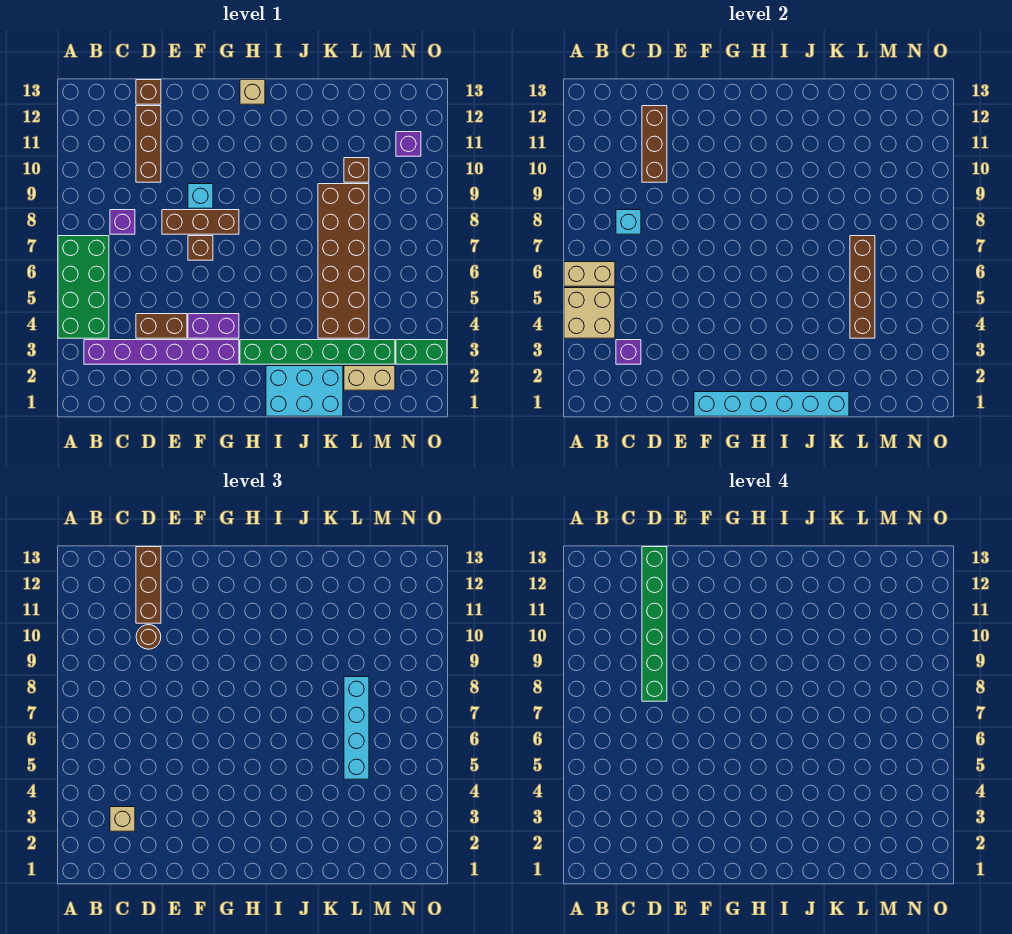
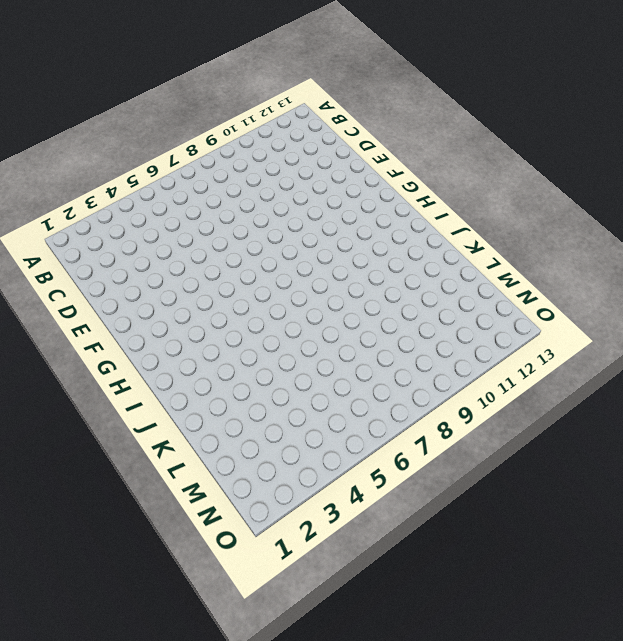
none -> green brick A4:B7 level 1
none -> purple brick B3:G3 level 1
none -> purple brick C8 level 1
none -> brown brick D4:E4 level 1

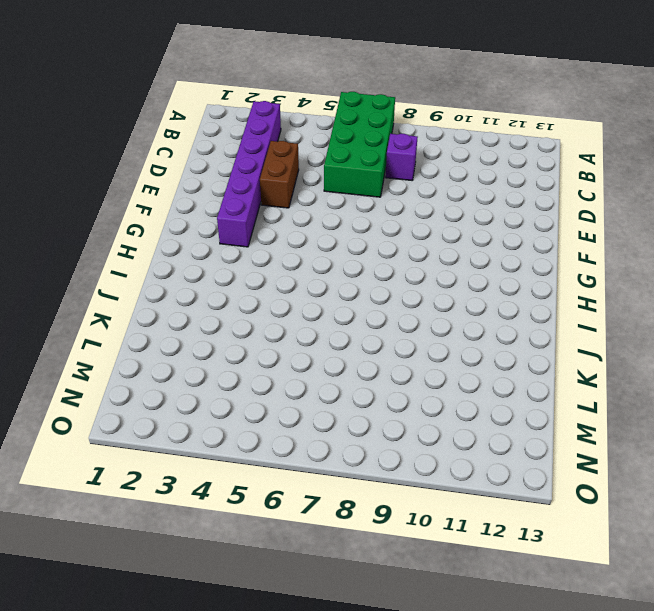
green brick A6:D7 level 1 -> green brick A4:B7 level 1
none -> brown brick D10:D12 level 1
none -> brown brick D13 level 1
none -> brown brick E8:G8 level 1
none -> purple brick F4:G4 level 1

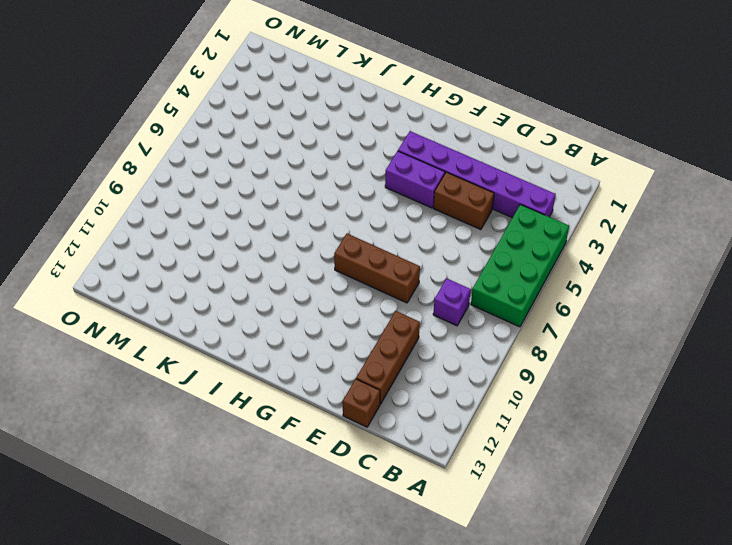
none -> brown brick F7 level 1
none -> cyan brick F9 level 1
none -> green brick H3:M3 level 1
none -> tan brick H13 level 1

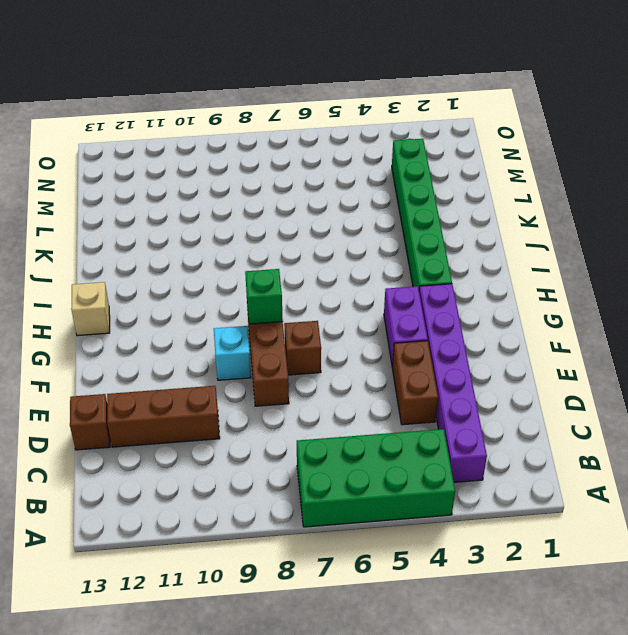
green brick G8 level 2 -> none
none -> purple brick C8 level 1
none -> cyan brick I1:K2 level 1
none -> brown brick K4:L9 level 1
none -> tan brick L2:M2 level 1

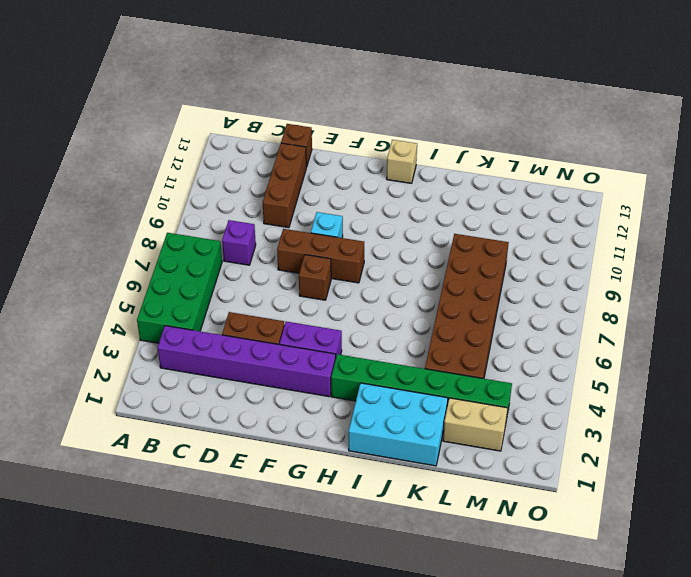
none -> brown brick L10 level 1
none -> green brick N3:O3 level 1
none -> purple brick N11 level 1
none -> tan brick A4:B5 level 2

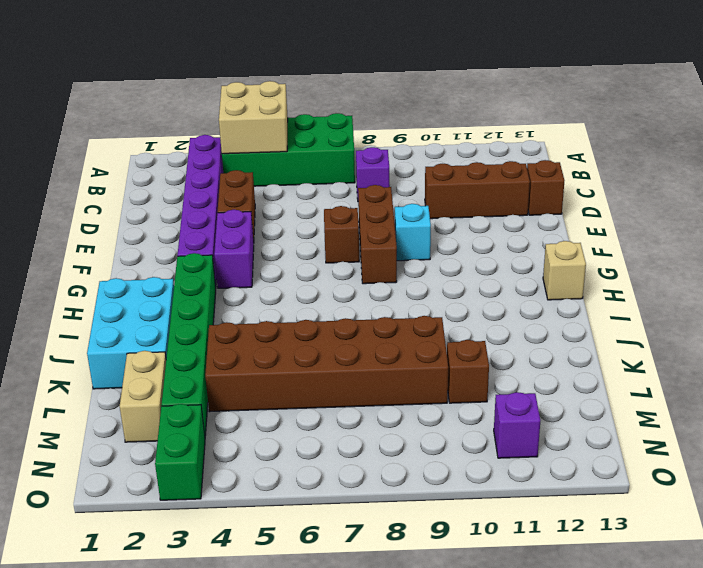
none -> tan brick A6:B6 level 2
none -> purple brick C3 level 2
none -> cyan brick C8 level 2
none -> brown brick D10:D12 level 2

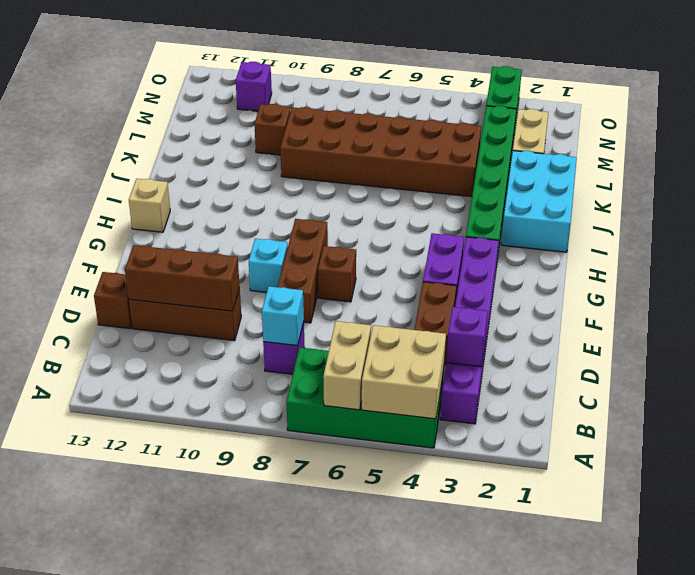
none -> cyan brick F1:K1 level 2
none -> brown brick L4:L7 level 2
none -> tan brick C3 level 3
none -> brown round brick D10 level 3

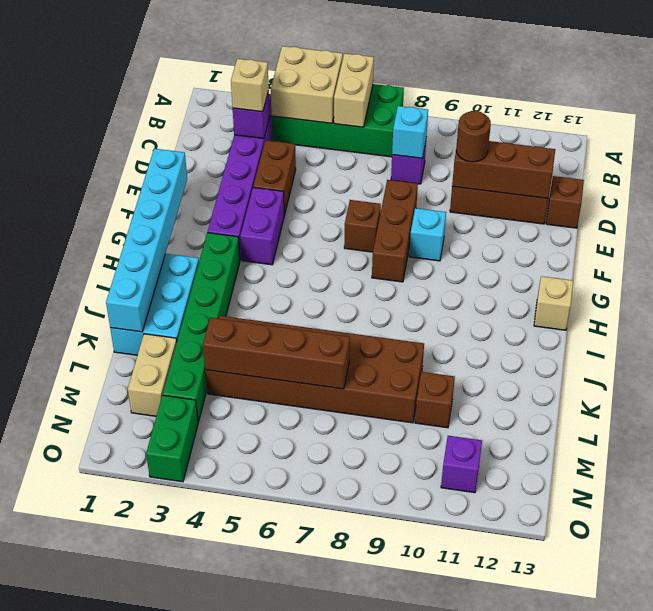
none -> brown brick D11:D13 level 3
none -> cyan brick L5:L8 level 3
none -> green brick D8:D13 level 4

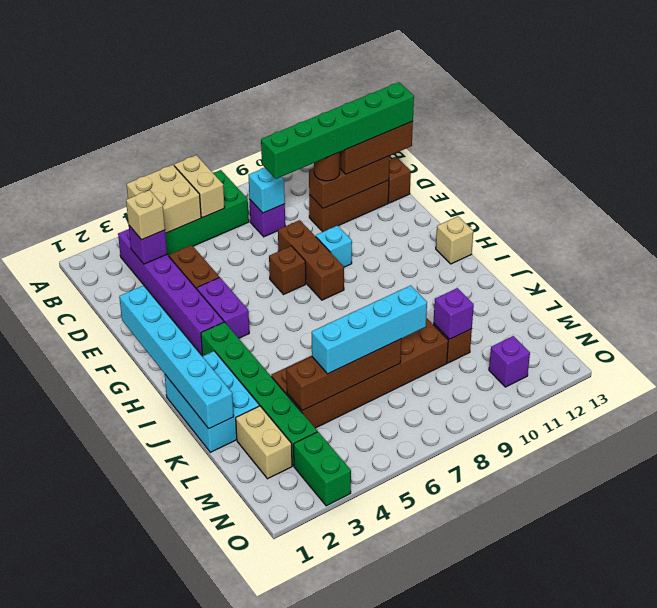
purple brick L10 level 2 -> none

